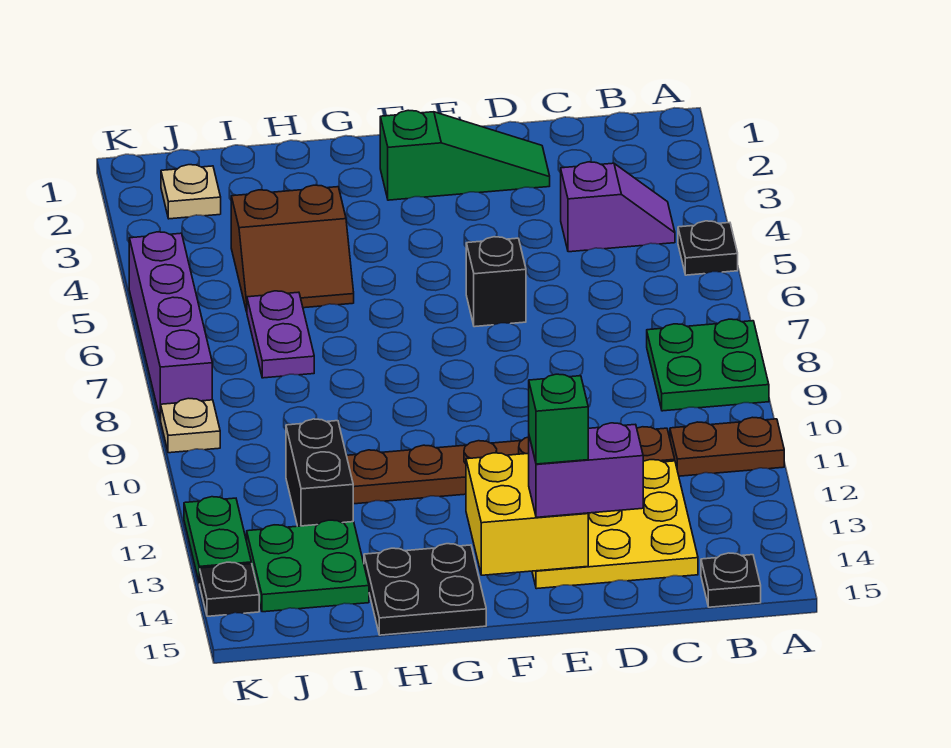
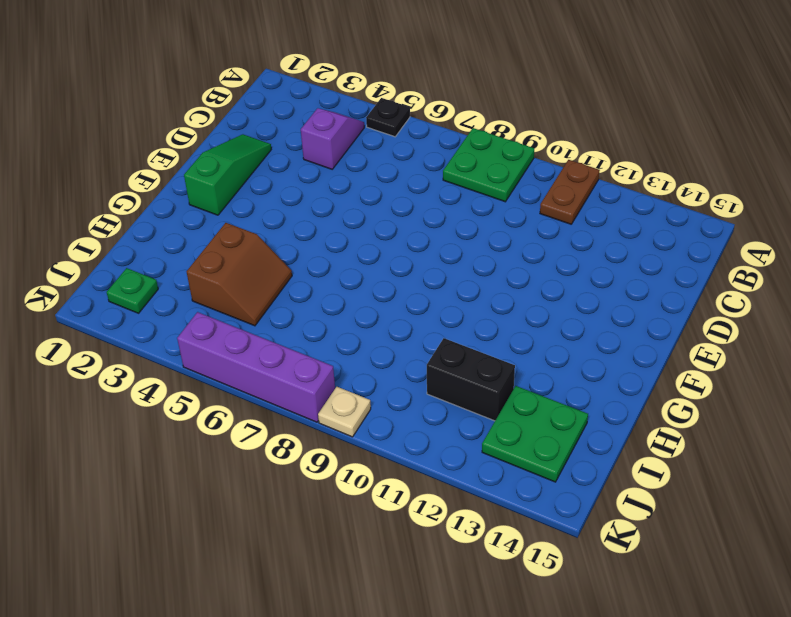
green plate J2 level 1 -> tan plate J2 level 1
none -> black plate B15 level 1
none -> brown plate C11:H11 level 1
none -> yellow plate C12:E14 level 1

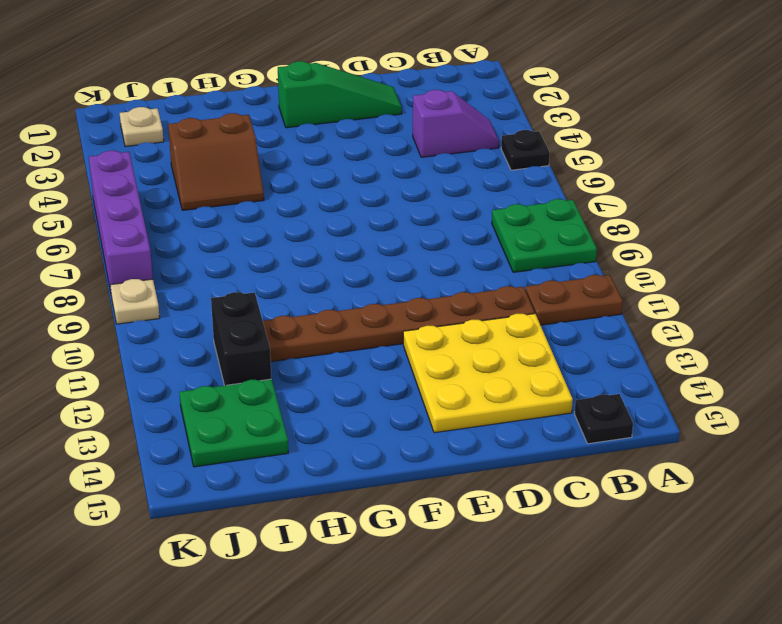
none -> black brick E6 level 1
none -> black plate G14:H15 level 1
none -> purple plate I6:I7 level 1

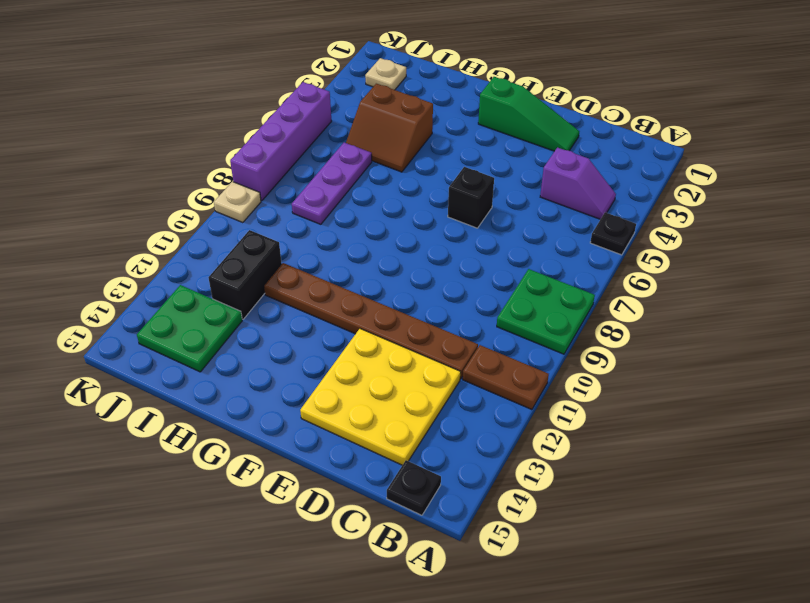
purple plate I6:I8 level 1 -> purple plate I6:I7 level 1
none -> black plate G14:H15 level 1
none -> green plate K12:K13 level 1
none -> black plate K14 level 1

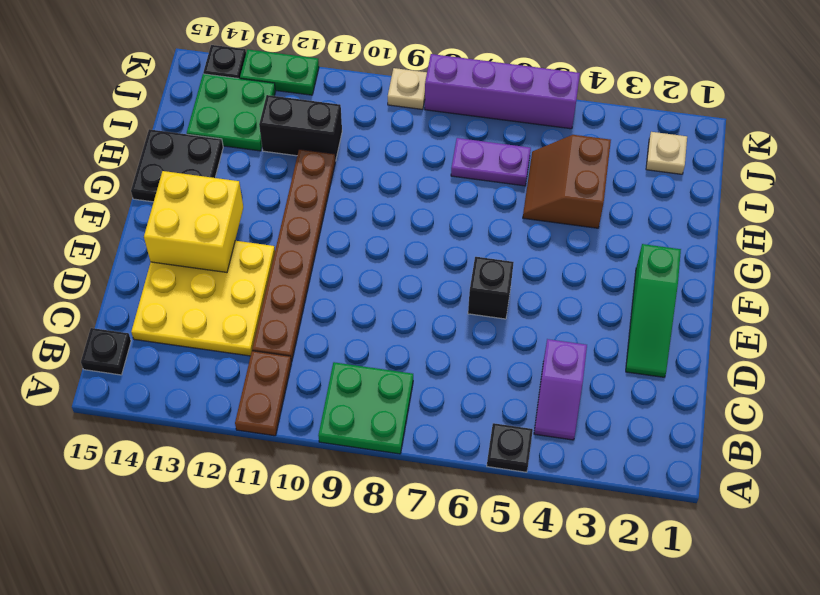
none -> purple brick D14:E14 level 3
none -> green brick E14 level 4

